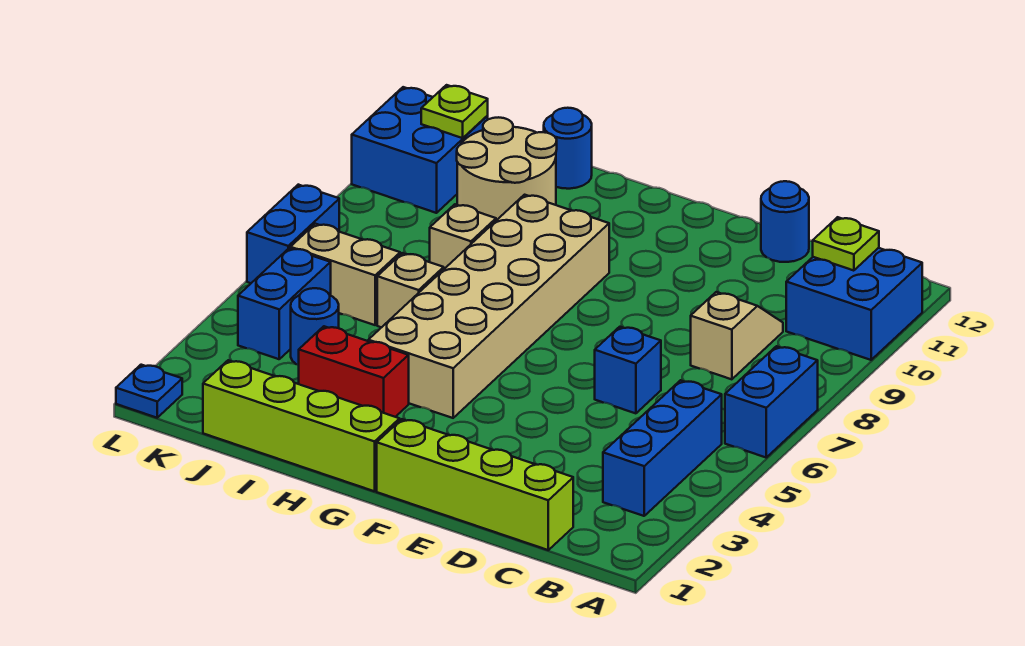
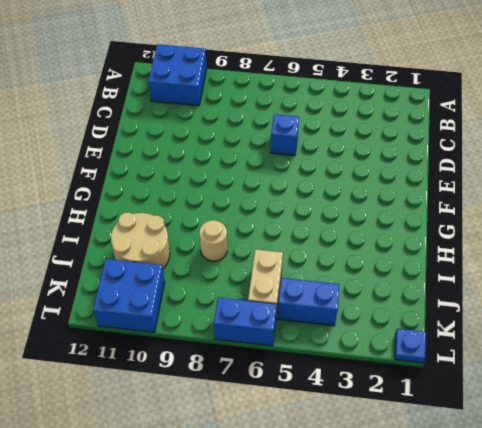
tan round brick I8 level 1 -> tan brick I8 level 1
none -> blue brick A6:A7 level 1
none -> blue brick B3:B5 level 1
none -> lime brick C1:F1 level 1

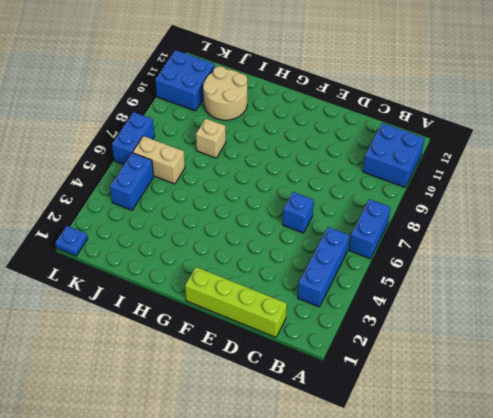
none -> tan slope C8:C9 level 1 top 8
none -> blue round brick D12 level 1
none -> lime brick G1:J1 level 1

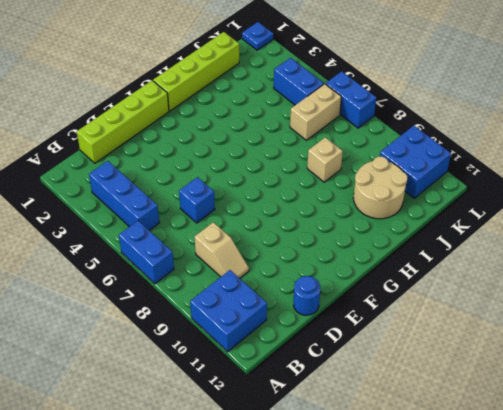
none -> tan brick G4:H9 level 1
none -> red brick H3:I3 level 1
none -> tan brick I6 level 1

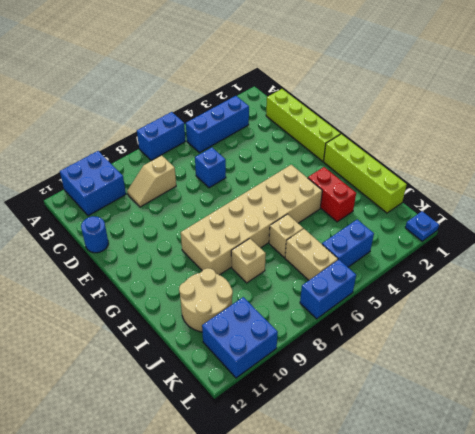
none -> blue round brick I12 level 1
none -> blue round brick J4 level 1
none -> lime plate B11 level 2

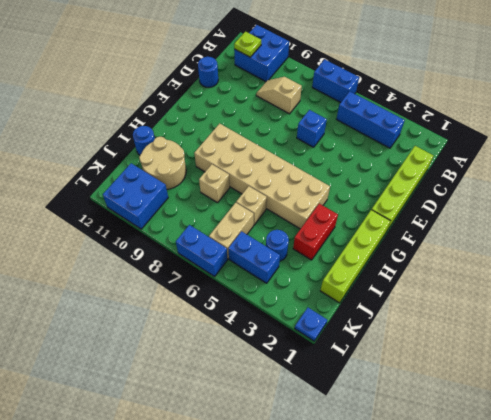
none -> lime plate K11 level 2

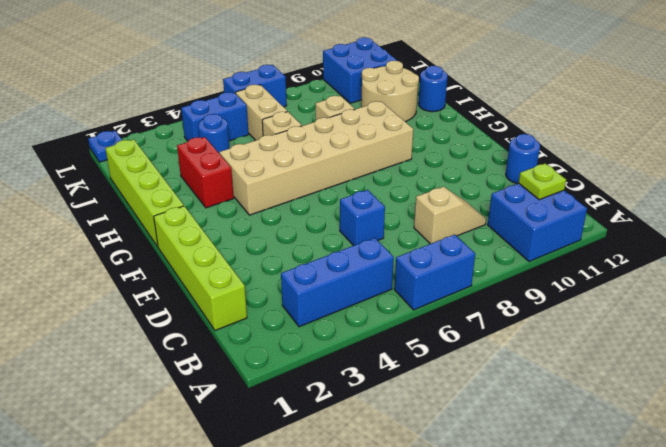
none -> lime plate K11 level 2

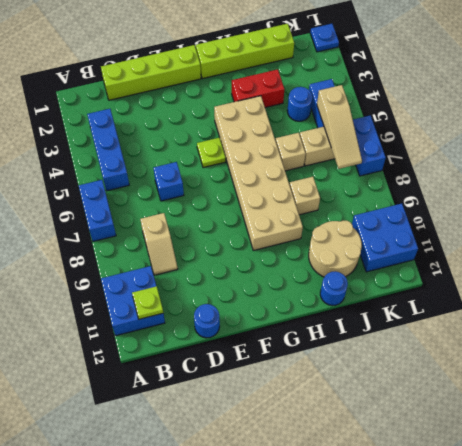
lime plate F5 level 1 -> lime plate K11 level 2
tan slope K5:K7 level 2 top 5 -> none

